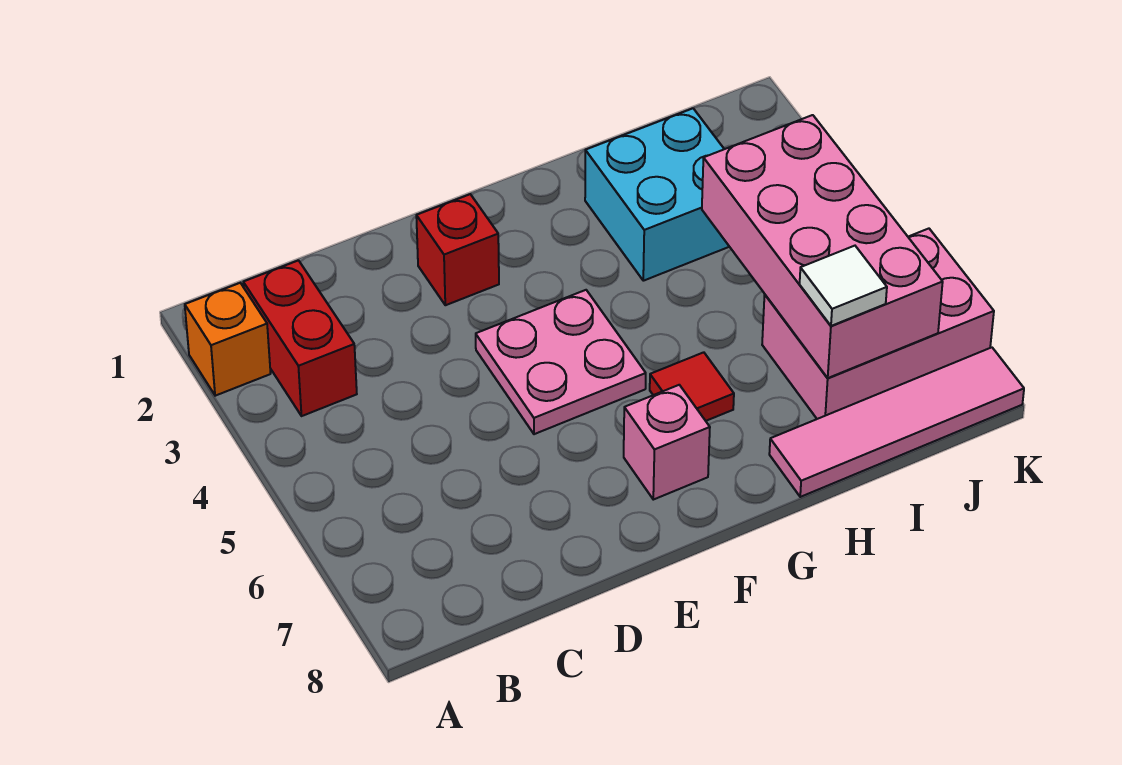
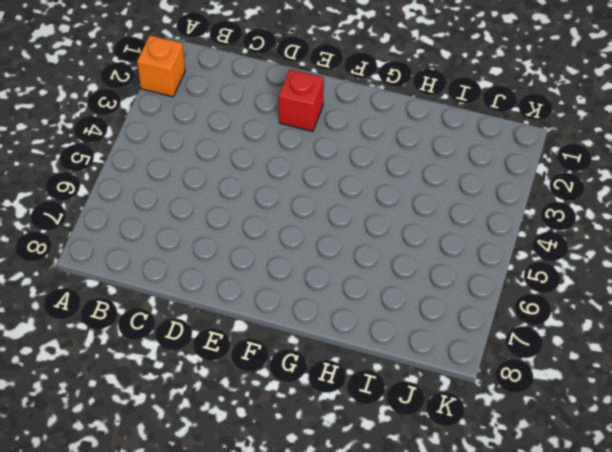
none -> red brick B2:B3 level 1
none -> pink plate E4:F5 level 1

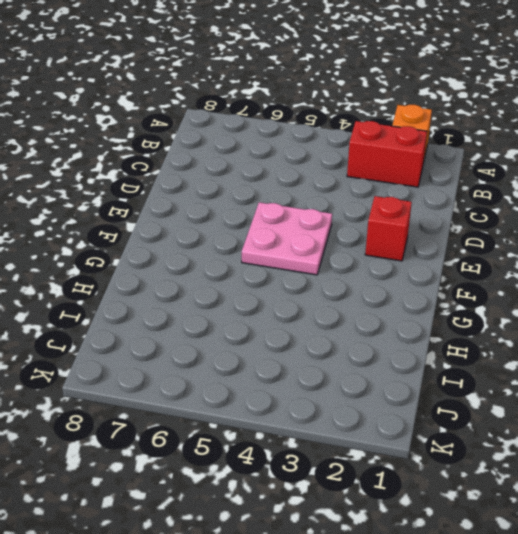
none -> pink brick F7 level 1
none -> red tile G6 level 1

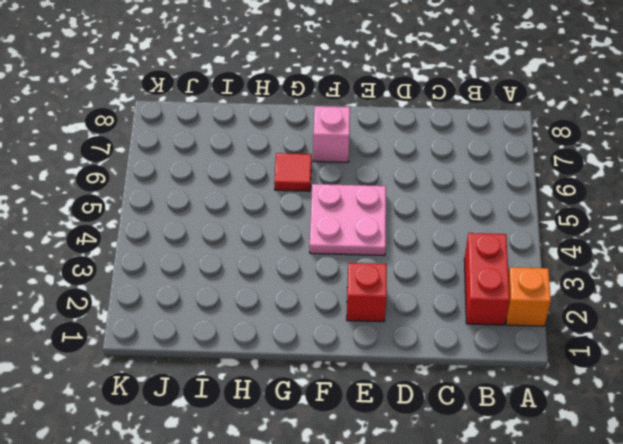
none -> cyan brick H2:I3 level 1
none -> pink tile H8:K8 level 1

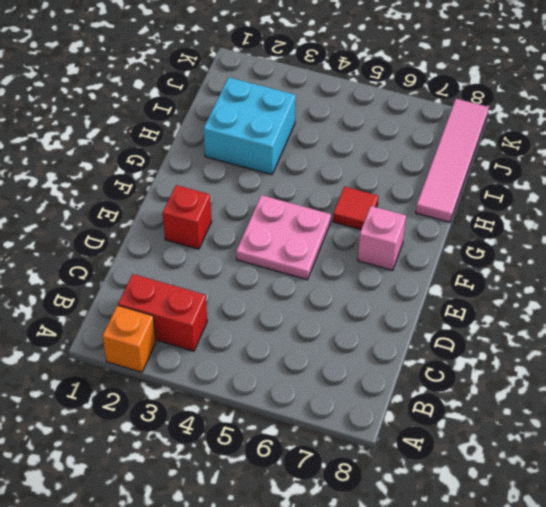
none -> pink brick I6:K7 level 1
none -> pink brick I4:J7 level 2

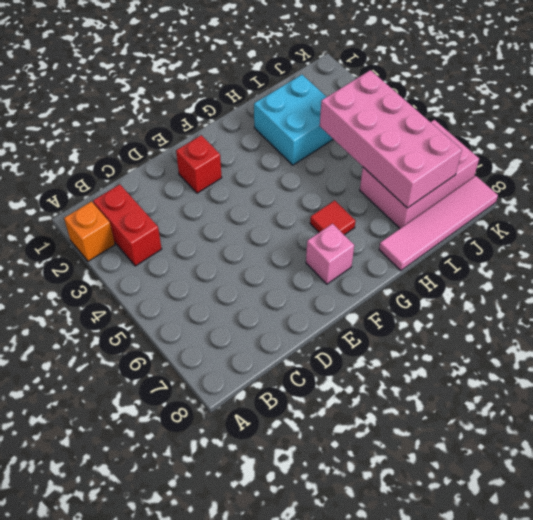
none -> pink plate E4:F5 level 1
none -> white tile I7 level 3

